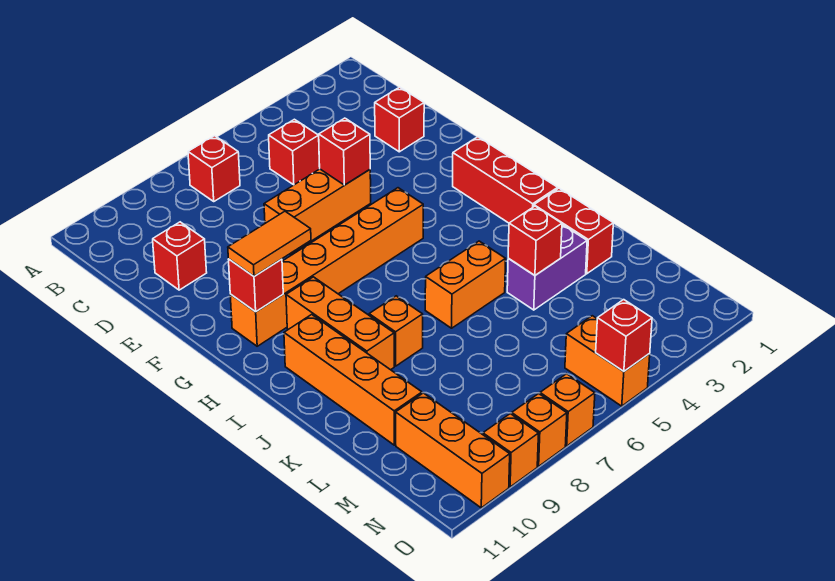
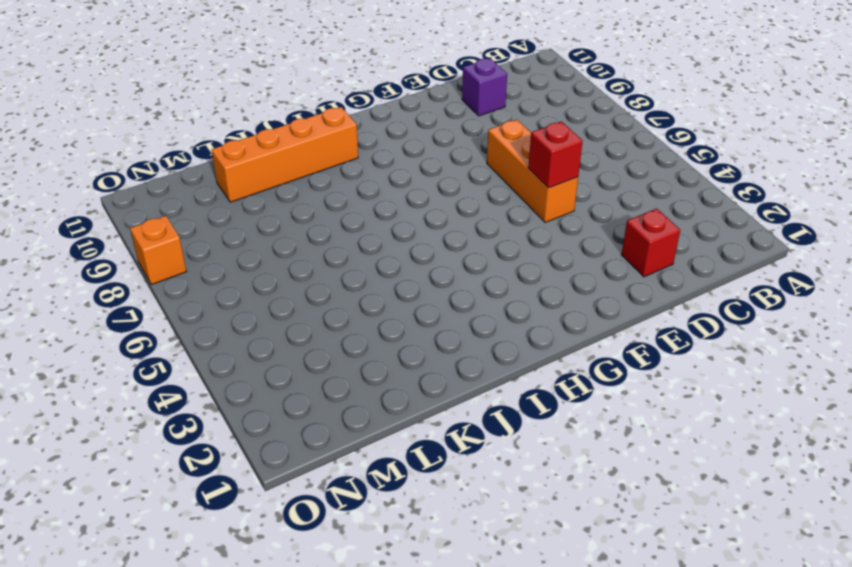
purple brick D10 level 1 -> red brick D10 level 1
none -> red brick B7 level 1
none -> red brick C5 level 1
none -> red brick G2:I2 level 1

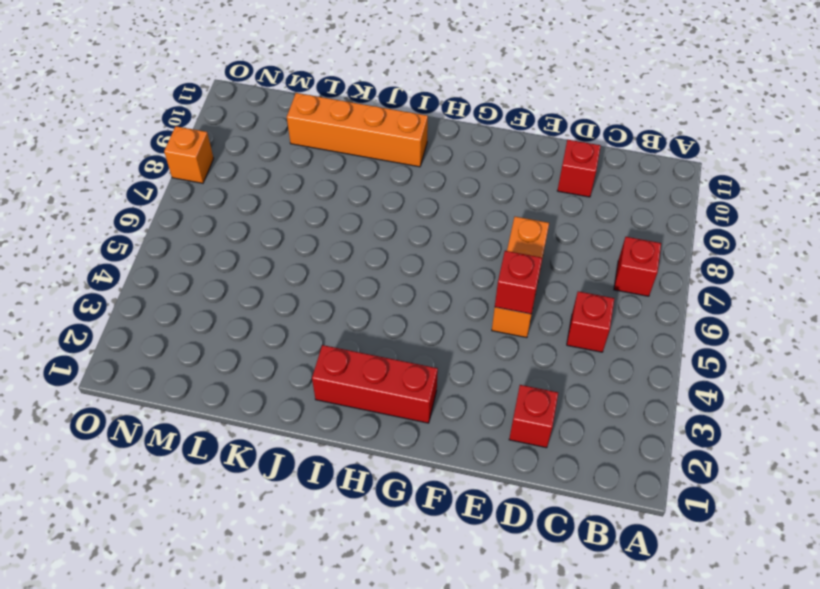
none -> orange brick G5:G10 level 1
none -> orange brick H9:J9 level 1
none -> red brick J2:K2 level 1

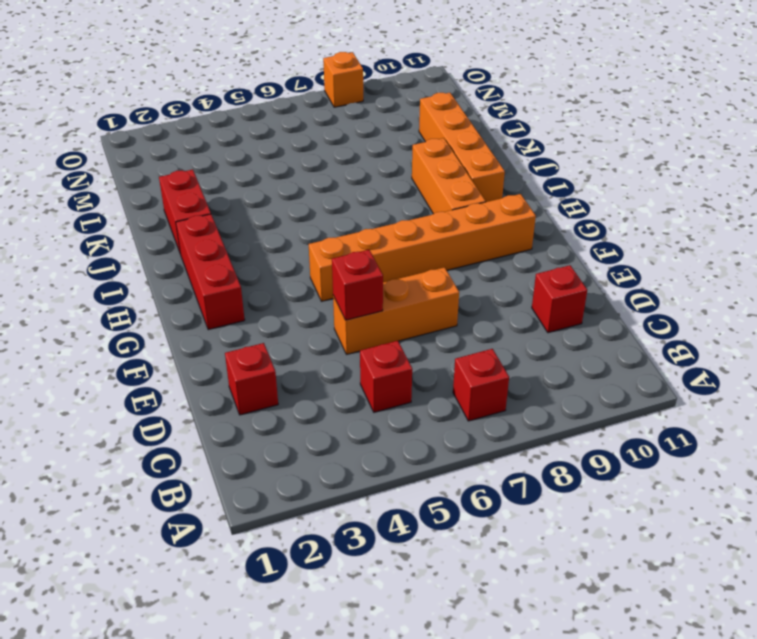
none -> orange brick J5:J6 level 1
none -> orange brick J8 level 1
none -> purple brick K3:K4 level 1

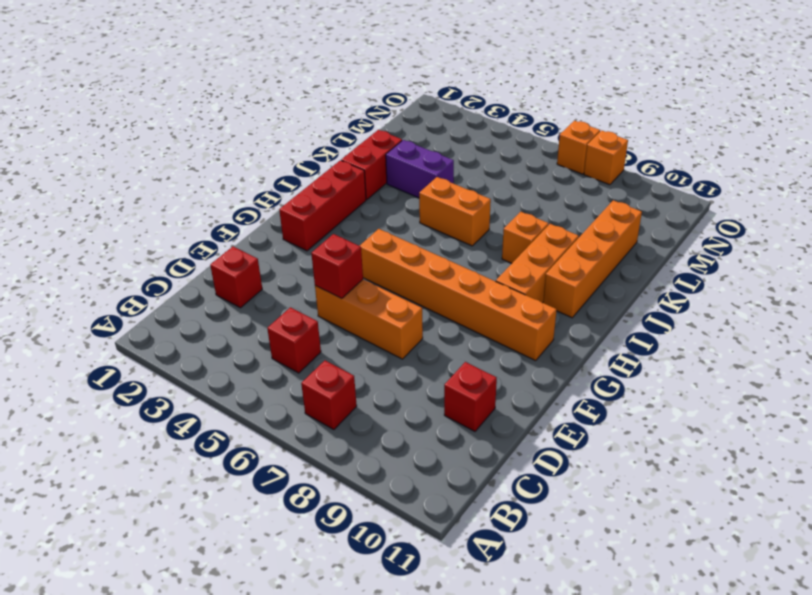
none -> orange brick M10:O10 level 1
none -> orange brick N5:O5 level 1
none -> orange brick O9 level 1

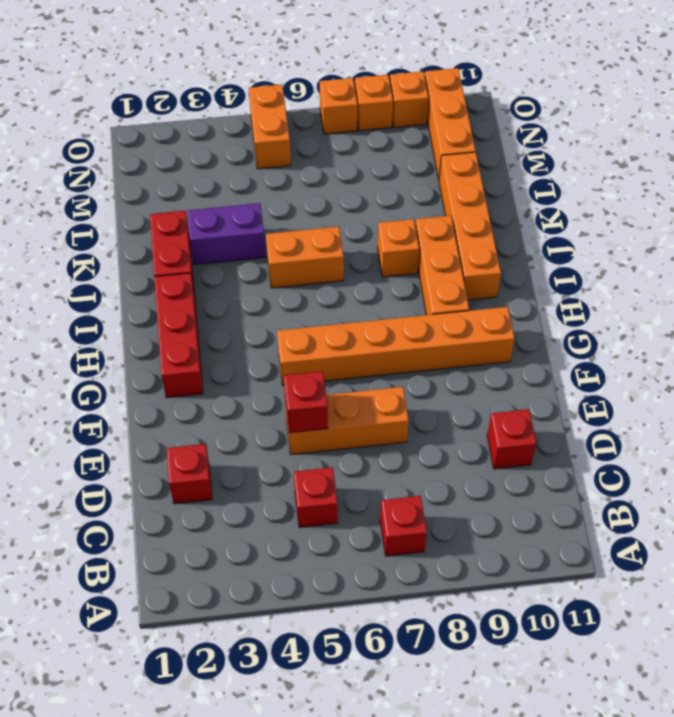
none -> red brick G10 level 2
none -> red brick K4 level 2
none -> red brick O5 level 2

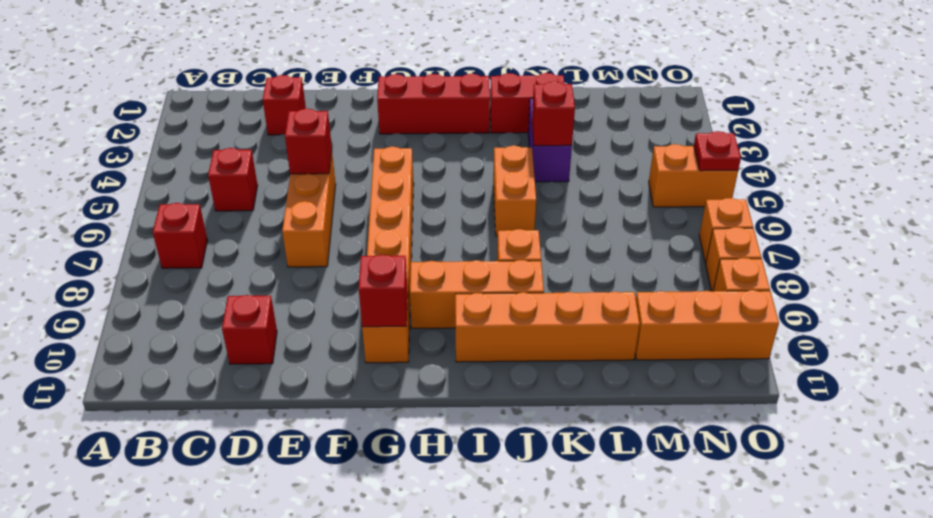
red plate O5 level 2 -> red brick O5 level 2
none -> orange tile G9:G10 level 3

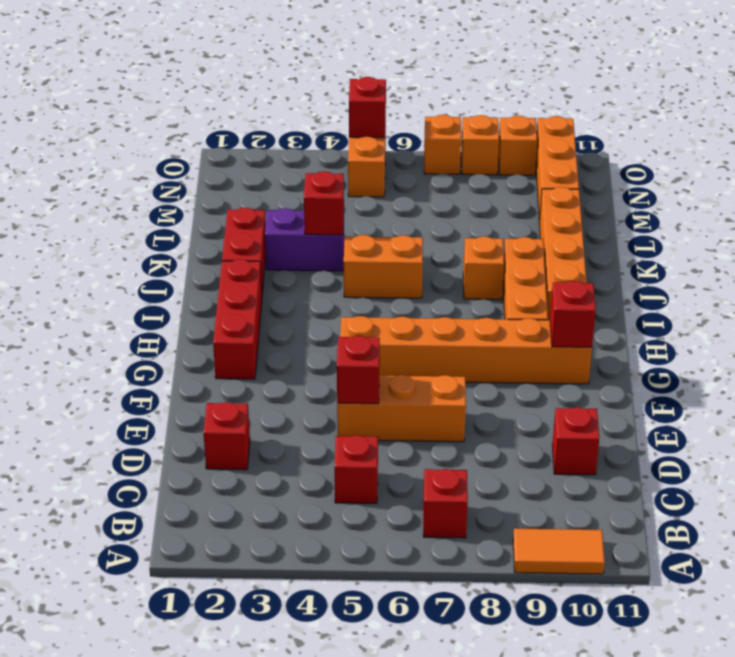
orange tile A9:A10 level 1 -> orange tile G9:G10 level 3

